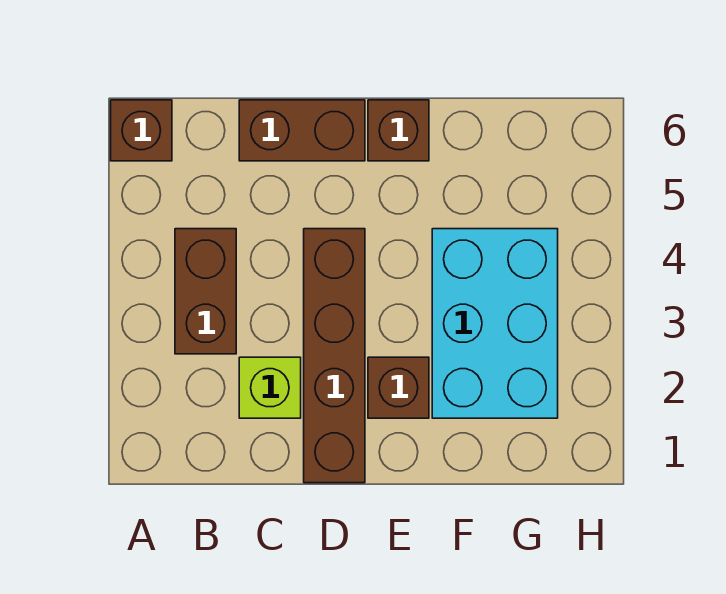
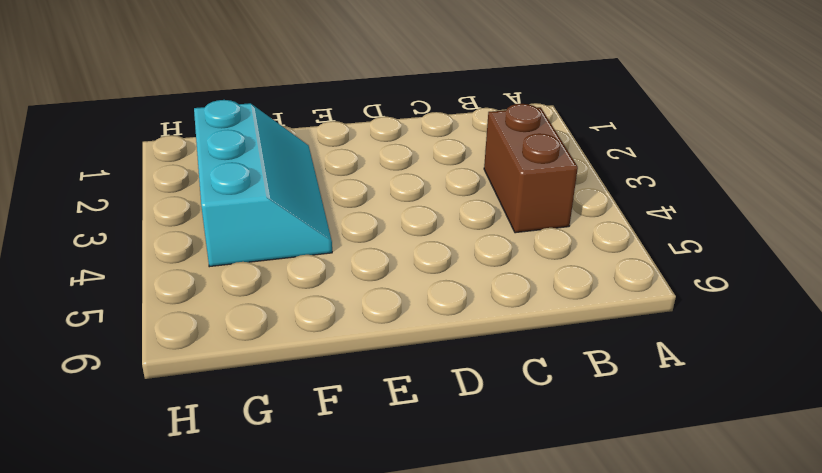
cyan slope F2:G4 level 1 top G -> cyan brick F2:G4 level 1
none -> brown brick A6 level 1
none -> lime brick C2 level 1

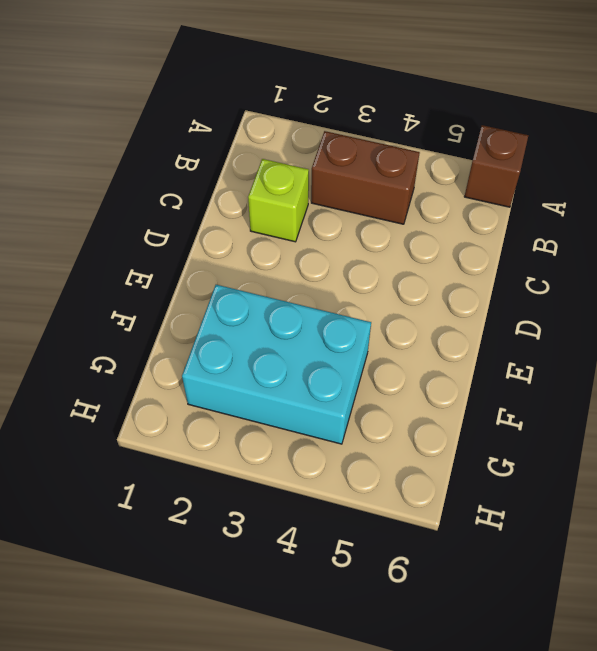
none -> brown brick C6:D6 level 1
none -> brown brick D1:D4 level 1

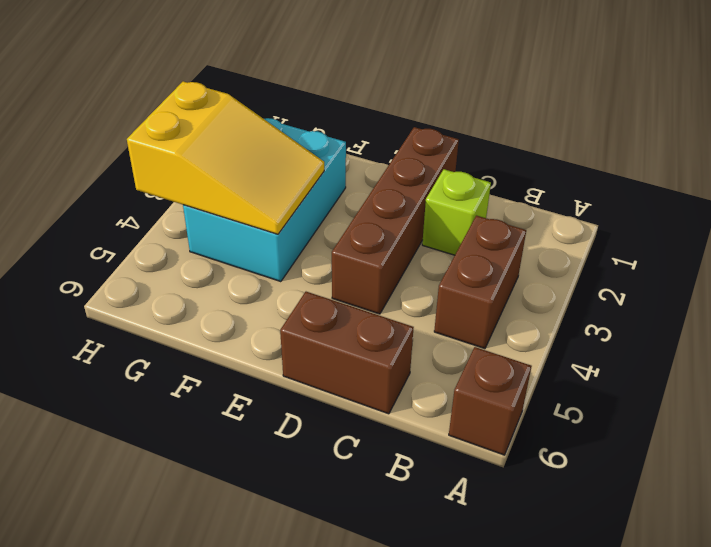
yellow slope F3:H4 level 2 top H -> none
none -> brown brick E2 level 1
none -> brown brick E6 level 1

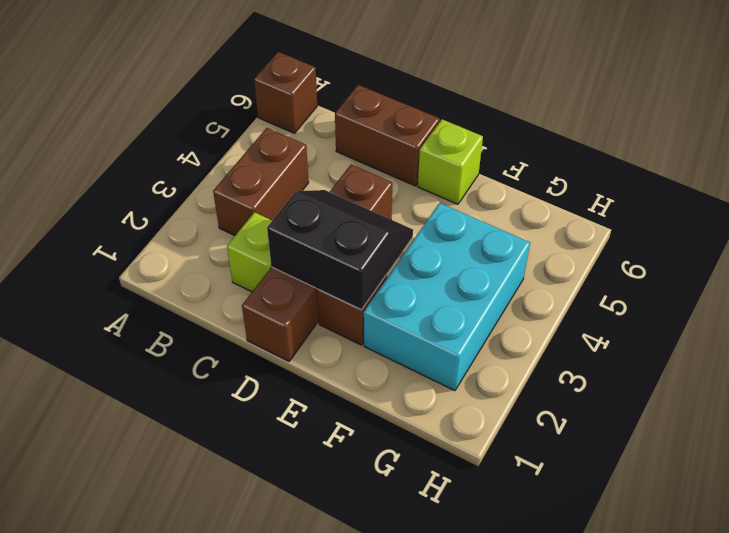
black slope D2:E3 level 2 top 2 -> none
lime brick E6 level 1 -> brown brick E6 level 1

